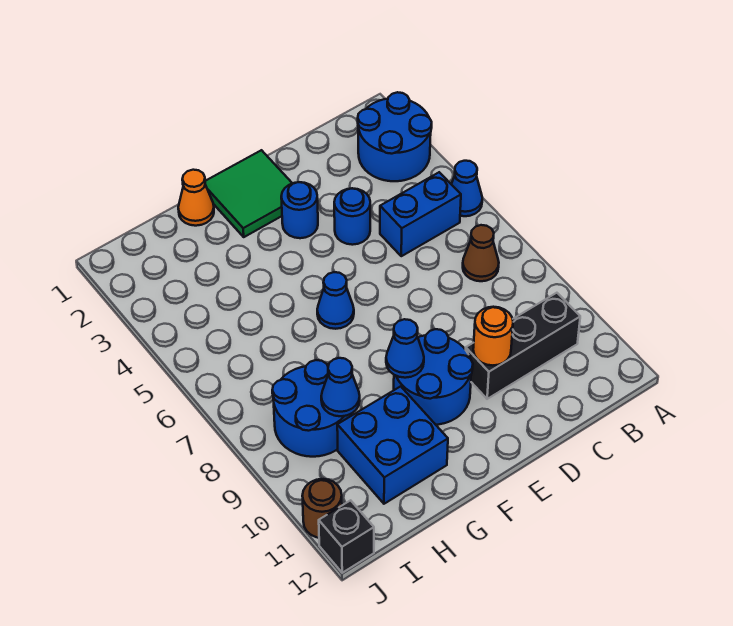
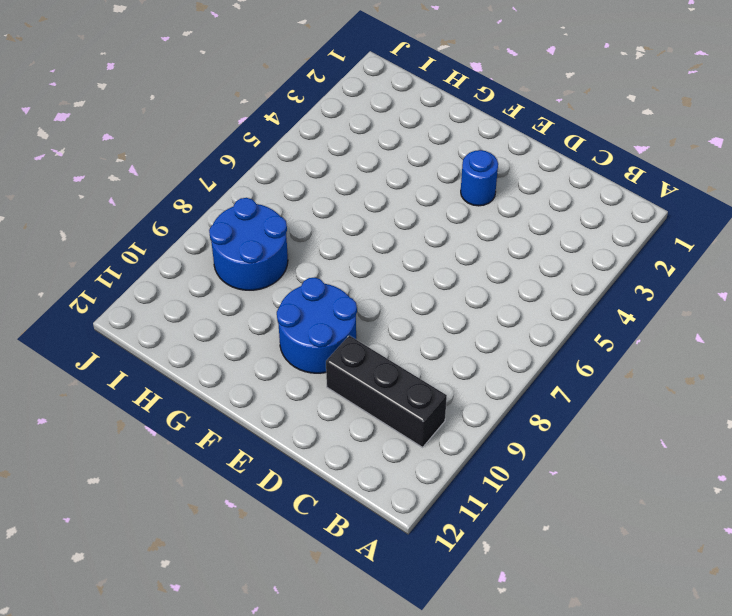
none -> blue round brick A2:B3 level 1
none -> blue cone A5 level 1
none -> blue brick B5:C5 level 1

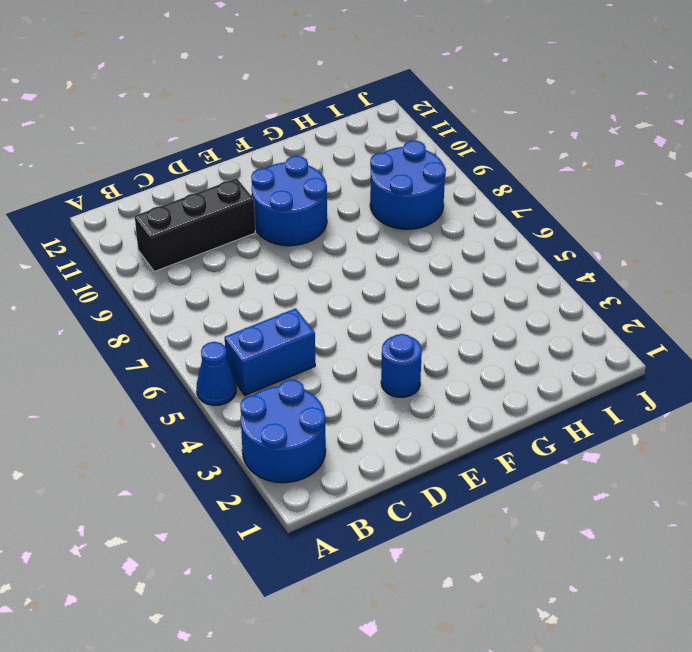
none -> brown cone B7 level 1
none -> blue round brick D4 level 1
none -> green tile E1:F2 level 1

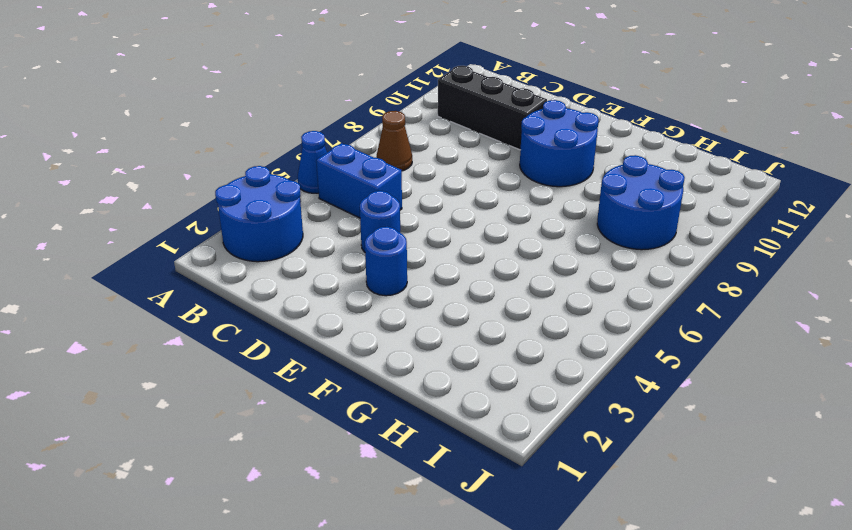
none -> green tile E1:F2 level 1
none -> blue cone F6 level 1
none -> orange cone G1 level 1

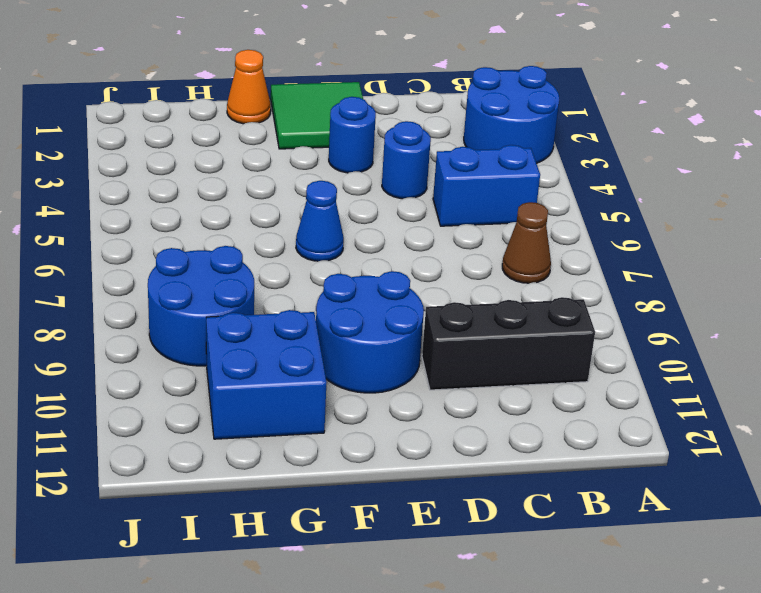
none -> blue cone A5 level 1
none -> brown round brick J11 level 1
none -> black brick J12 level 1

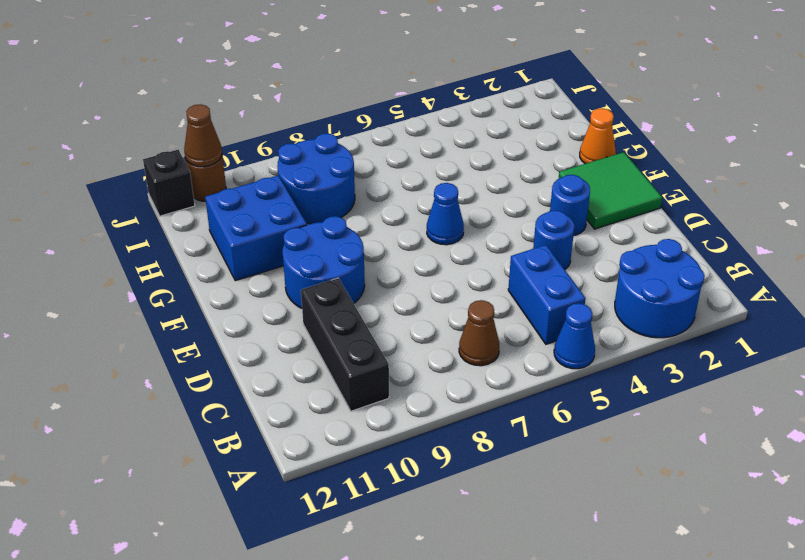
brown cone J11 level 2 -> none
none -> orange round brick D10 level 2
none -> blue cone F9 level 2
none -> blue cone H9 level 2

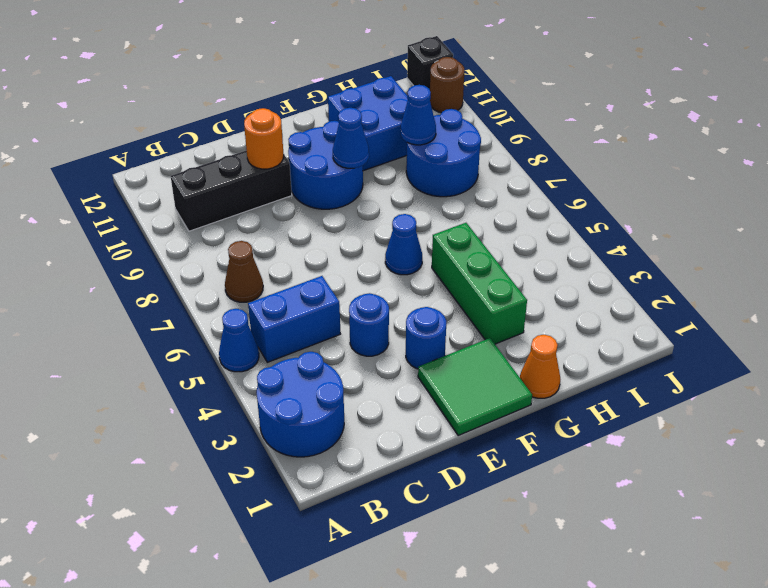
green brick G3:G5 level 1 -> none

